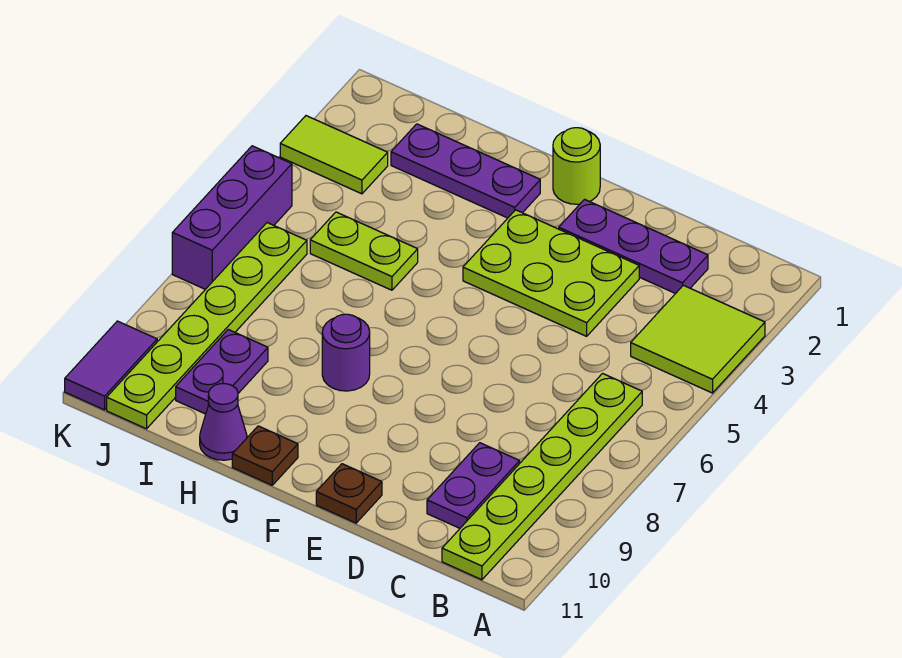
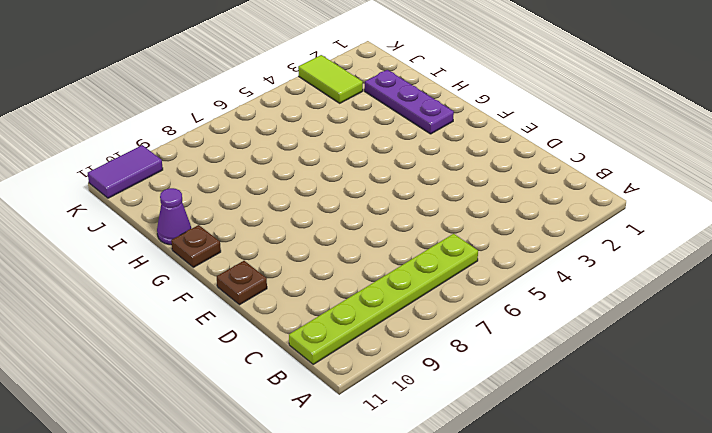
none -> lime tile A3:B4 level 1
none -> purple plate C2:E2 level 1
none -> purple plate C9:C10 level 1

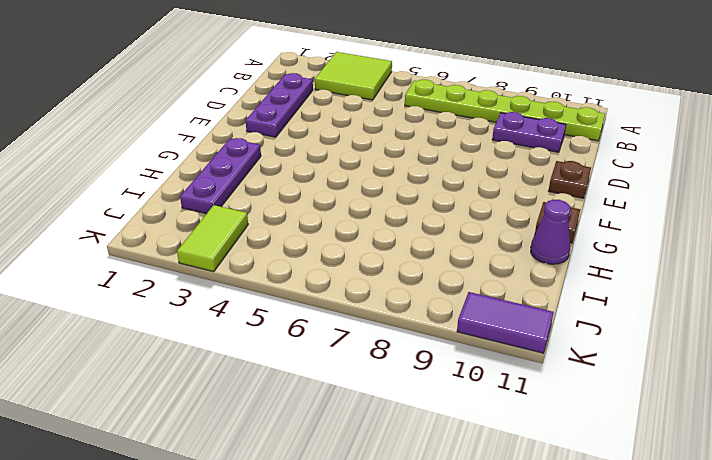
none -> lime plate D3:F4 level 1
none -> lime round brick F1 level 1
none -> purple round brick G8 level 1

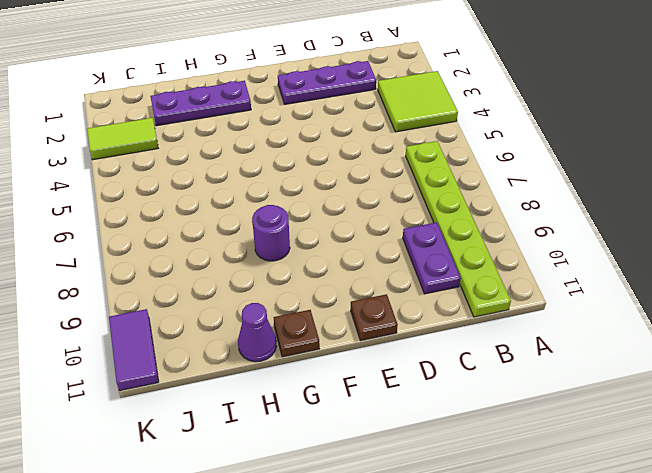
none -> lime plate D3:F4 level 1
none -> lime round brick F1 level 1
none -> lime plate H5:I5 level 1

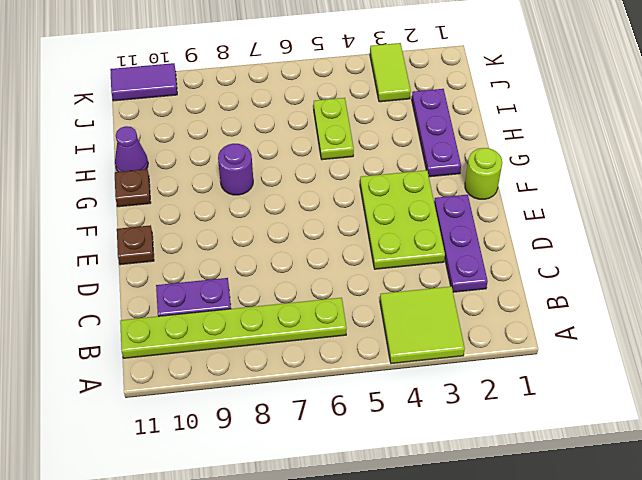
none -> purple plate I9:I10 level 1
none -> lime plate J6:J11 level 1
none -> purple brick K5:K7 level 1

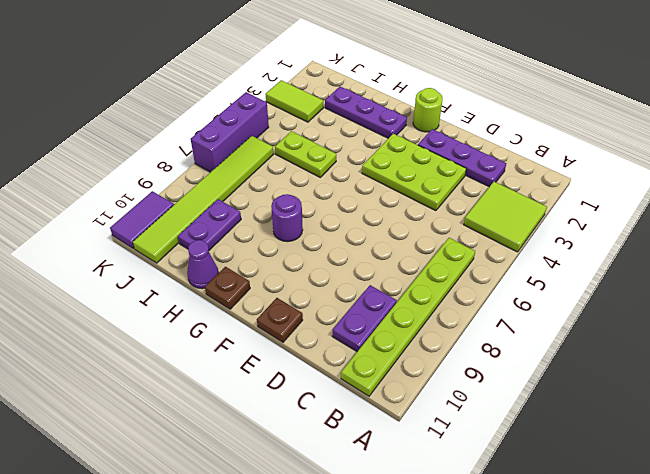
lime tile J6:J11 level 1 -> lime plate J6:J11 level 1

